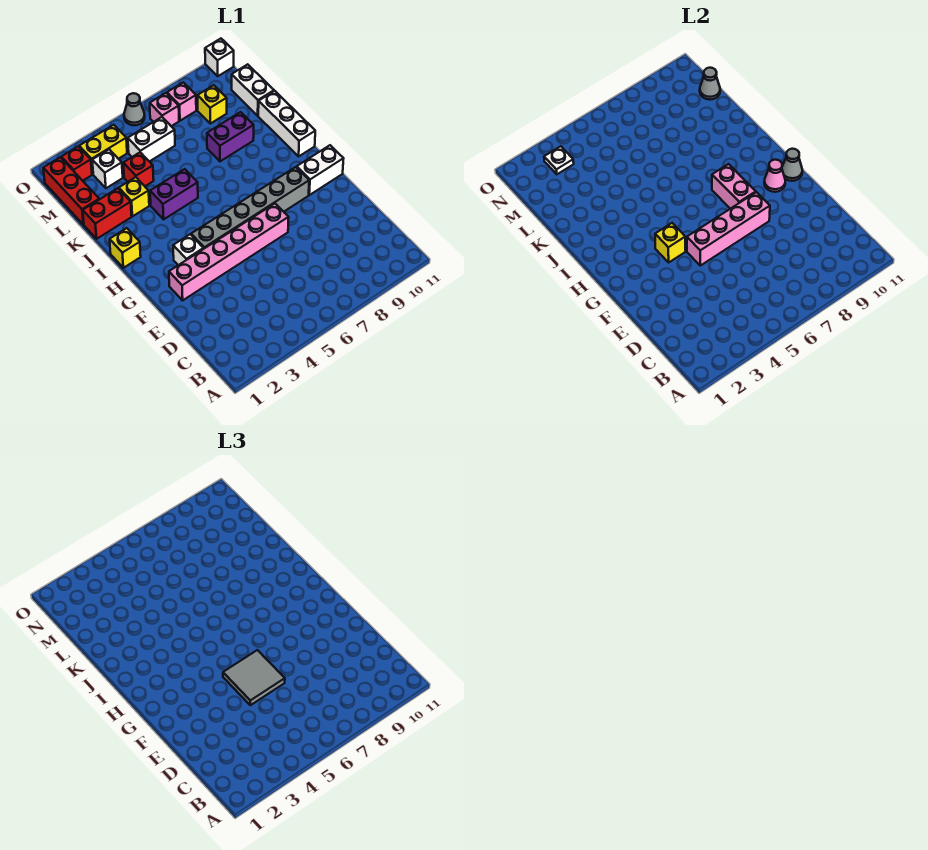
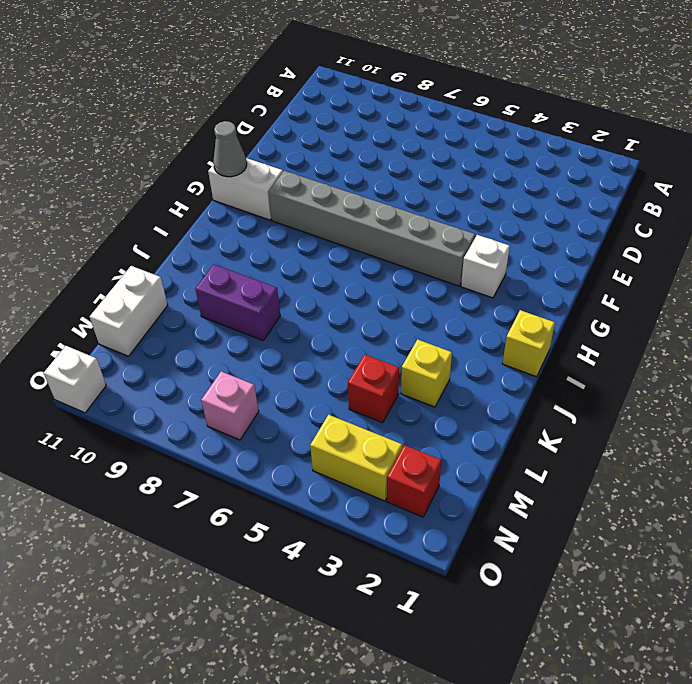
none -> pink brick F2:F7 level 1
none -> white brick I11:K11 level 1
none -> purple brick J4:J5 level 1
none -> red brick K1:K2 level 1

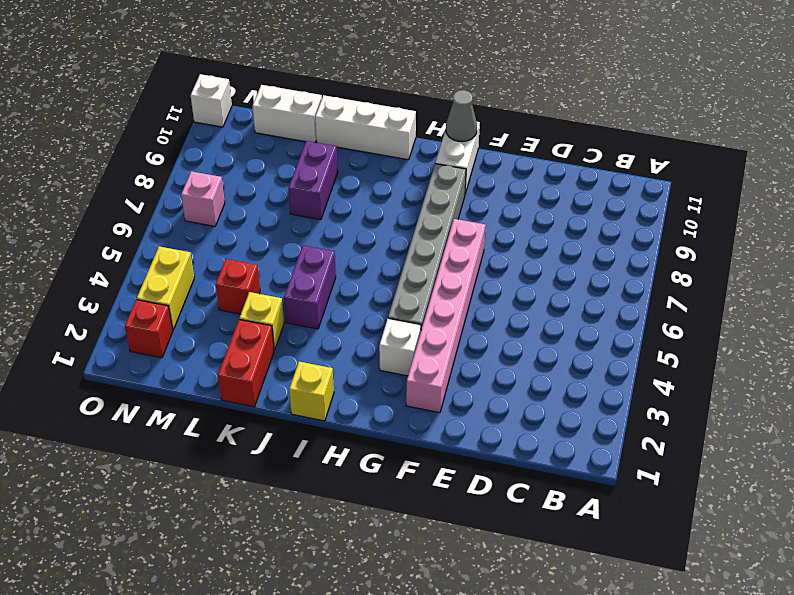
none -> red brick L1:N1 level 1
none -> white brick M3 level 1
none -> white brick M5:M6 level 1
none -> yellow brick M9 level 1

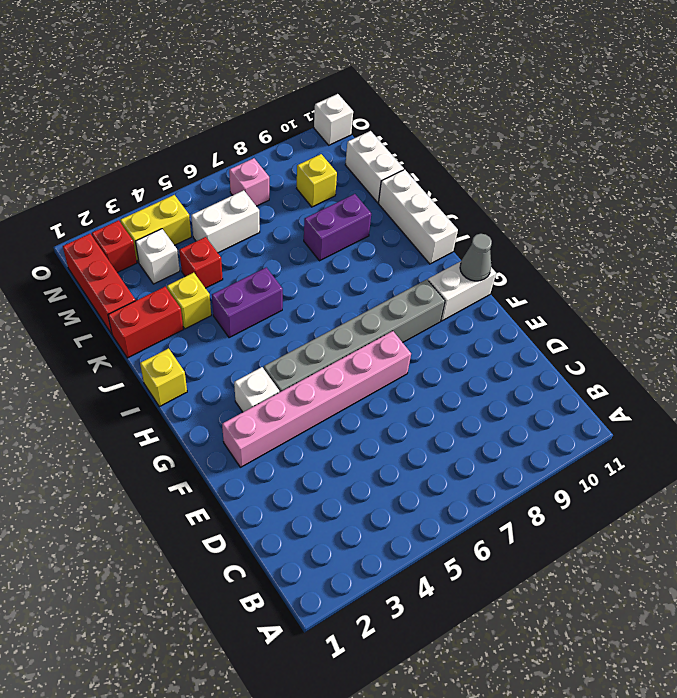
none -> pink brick N8 level 1
none -> grey cone O6 level 1
none -> pink brick F5:F8 level 2
none -> yellow brick G4 level 2

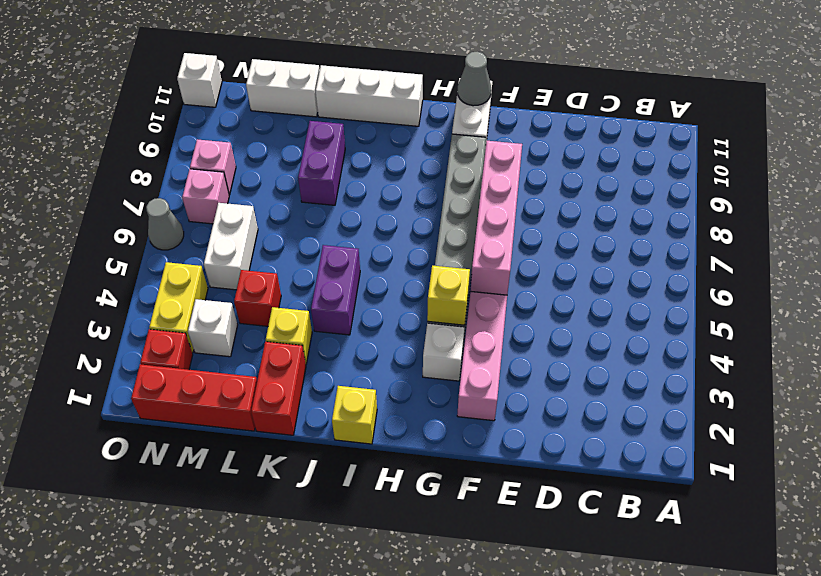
none -> yellow brick M9 level 1
none -> pink brick G8:H8 level 2
none -> pink cone G10 level 2
none -> grey cone M11 level 2

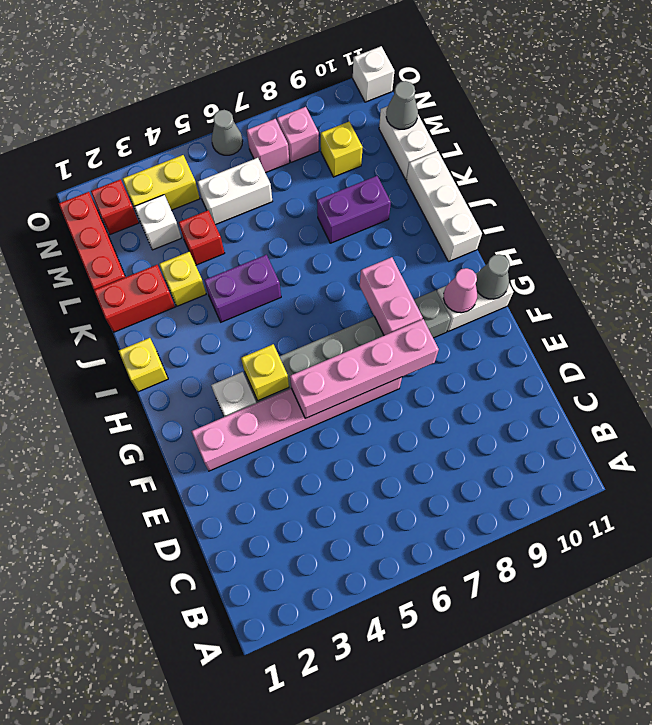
none -> white plate N3 level 2
none -> grey tile E5:F6 level 3

